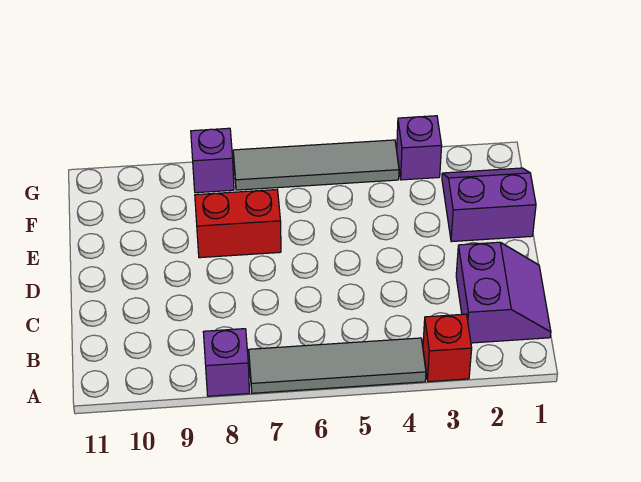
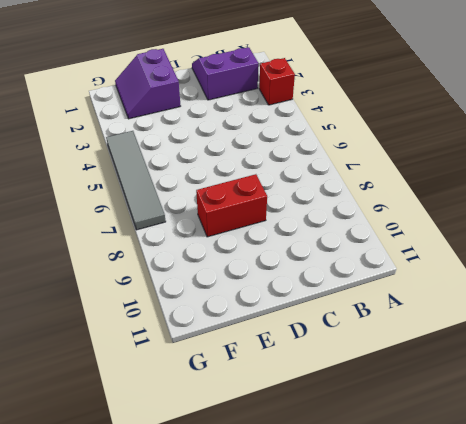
red brick D8:E8 level 1 -> red brick E7:E8 level 1
none -> grey tile A4:A7 level 1
none -> purple brick A8 level 1

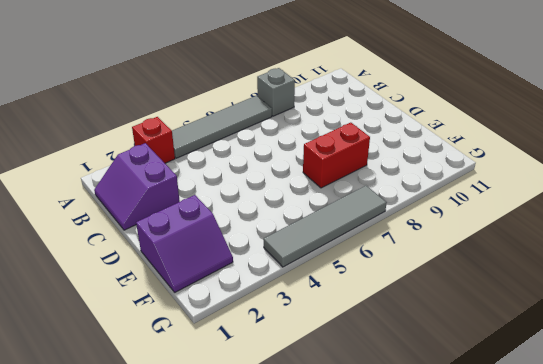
grey brick A8 level 1 -> purple brick A8 level 1
none -> purple brick G3 level 1
none -> purple brick G8 level 1

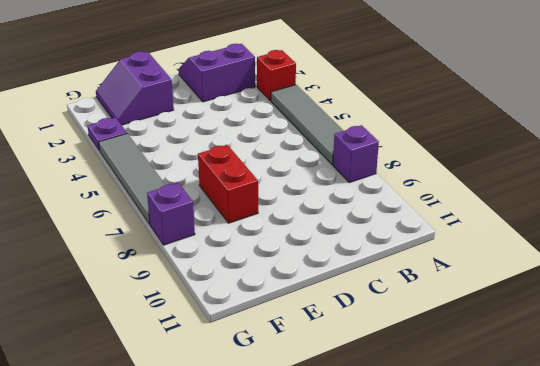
purple plate G3 level 1 -> purple brick G3 level 1

